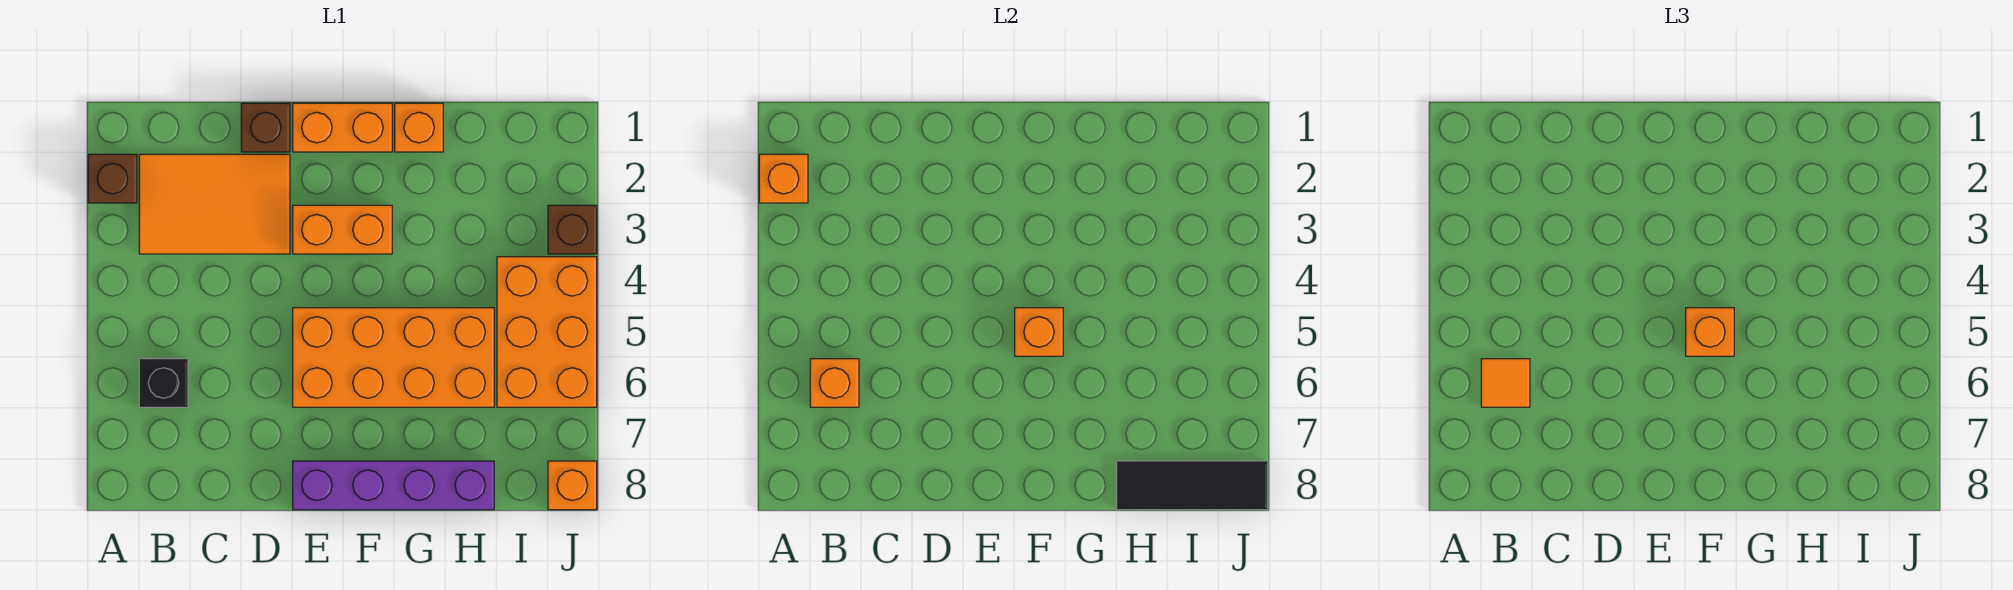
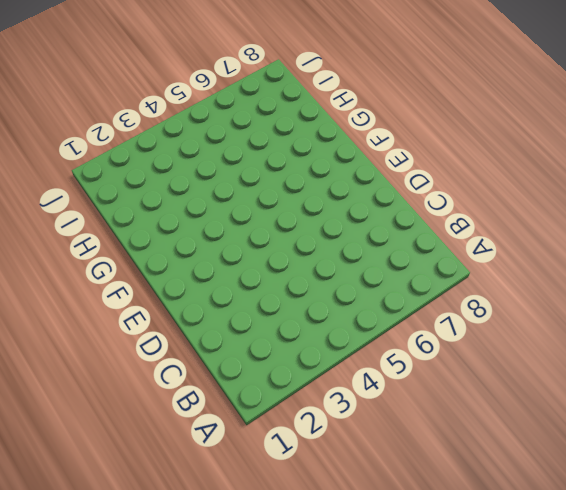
none -> brown brick A2 level 1
none -> orange tile B2:D3 level 1
none -> black brick B6 level 1

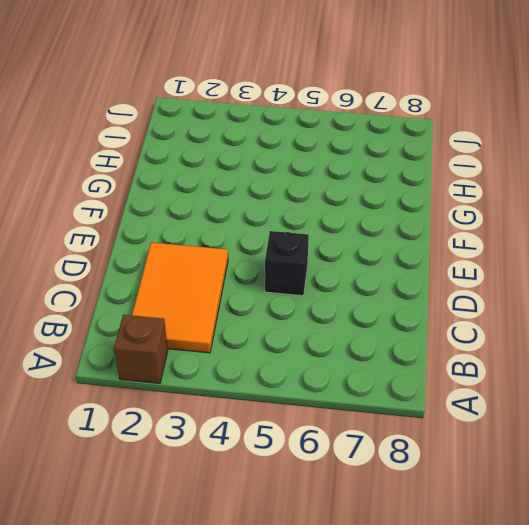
black brick D5 level 1 -> black brick B6 level 1
none -> brown brick D1 level 1
none -> orange brick E1:F1 level 1
none -> orange brick E3:F3 level 1

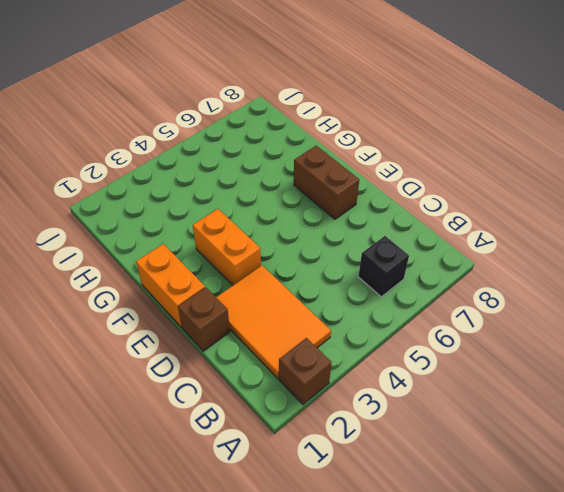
brown brick E7:F7 level 1 -> none
none -> orange brick E5:H6 level 1
none -> purple brick E8:H8 level 1
none -> orange brick G1 level 1

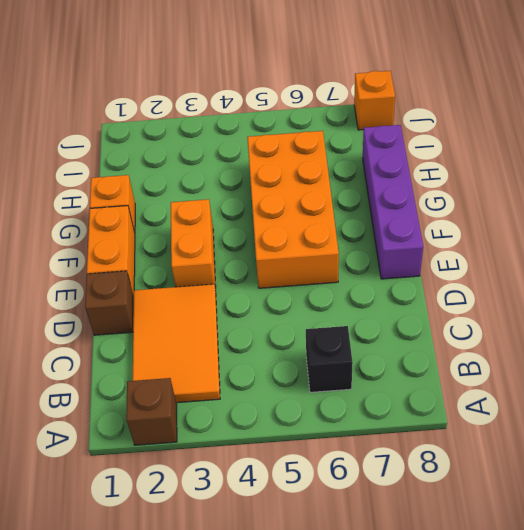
none -> orange brick I4:J6 level 1
none -> brown brick J3 level 1
none -> orange brick A2 level 2

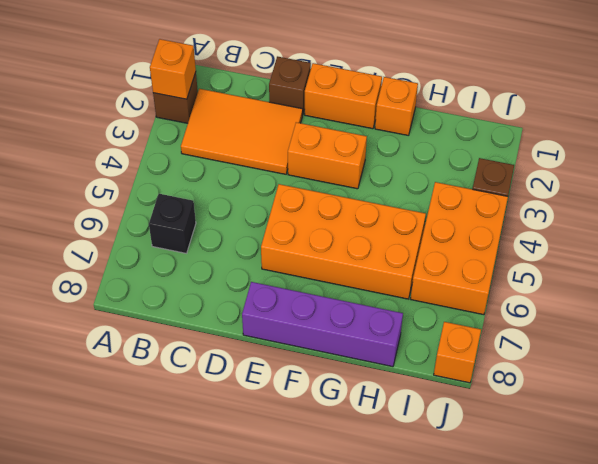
none -> orange brick B6 level 2
none -> orange brick F5 level 2
none -> black tile H8:J8 level 2

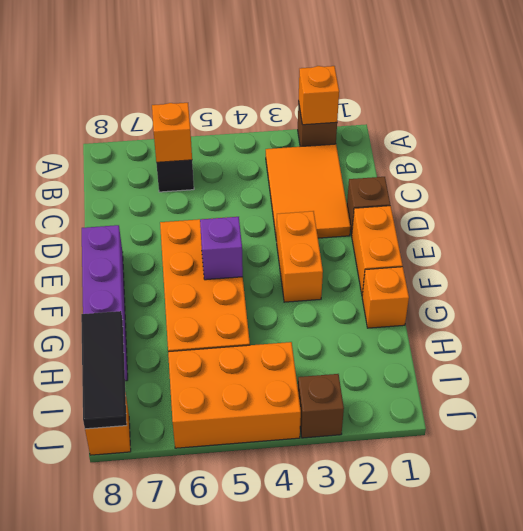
purple brick F5 level 2 -> orange brick F5 level 2
none -> orange tile B6 level 3
none -> orange brick F5 level 3

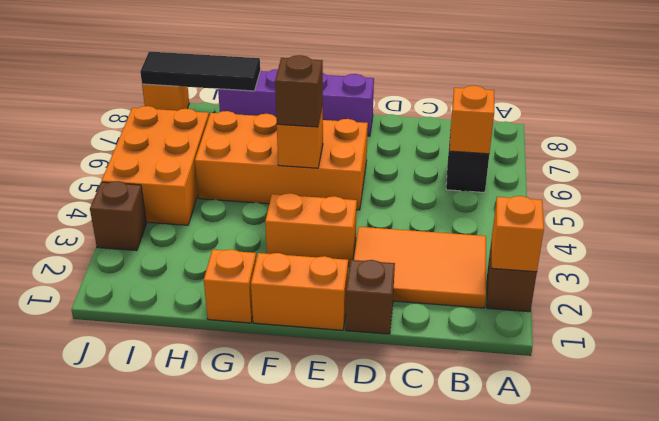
brown brick F5 level 3 -> orange brick F5 level 3
none -> orange tile B6 level 3

